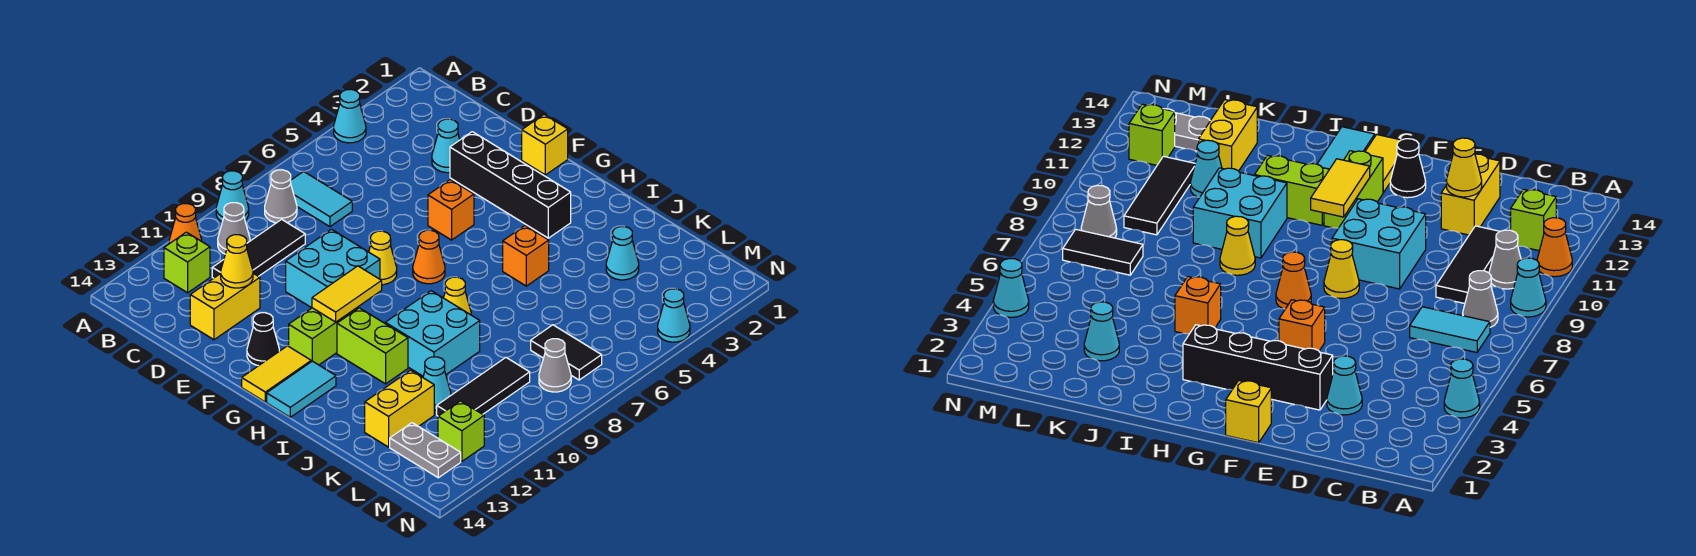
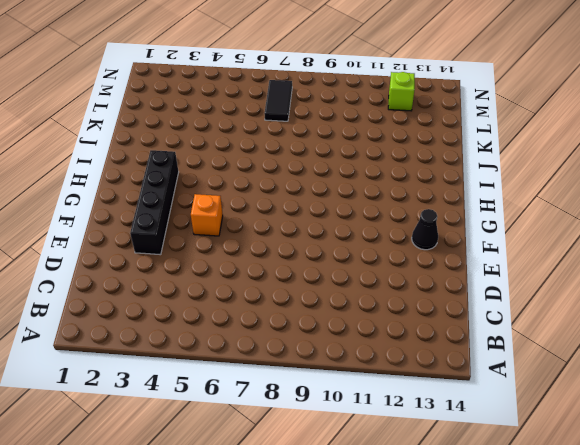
none -> cyan cone A4 level 1
none -> cyan cone A9 level 1
none -> orange cone A11 level 1
none -> cyan tile B7:C7 level 1

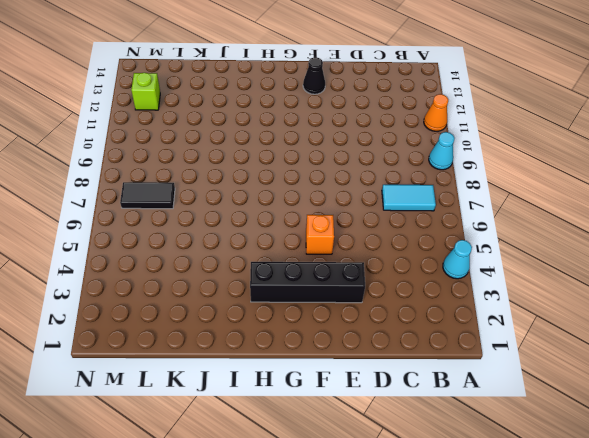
none -> grey cone B8 level 1
none -> grey cone B10 level 1
none -> lime brick B12 level 1
none -> black tile C9:C11 level 1

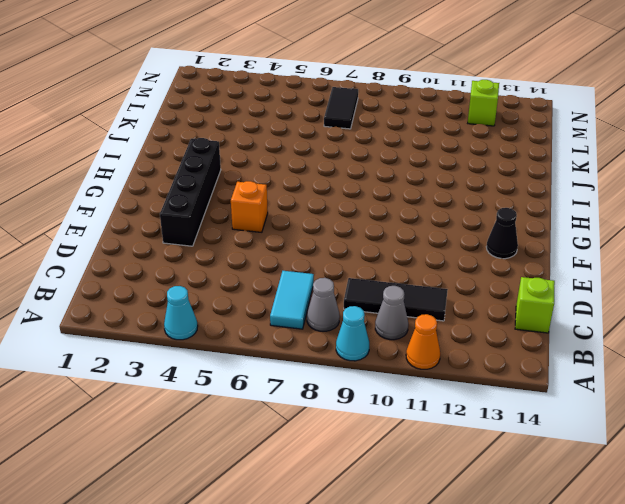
lime brick C14 level 1 -> lime brick B12 level 1
none -> cyan cone D3 level 1
none -> yellow brick D12:D13 level 1
none -> cyan brick E9:F10 level 1
none -> yellow brick F1 level 1

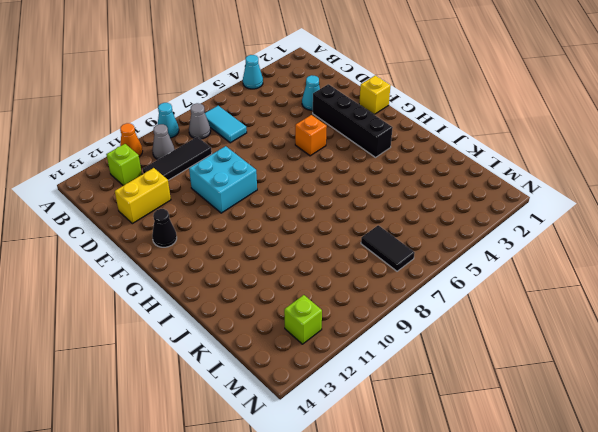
none -> yellow cone F8 level 1
none -> orange cone G7 level 1
none -> lime brick G11:G12 level 1
none -> yellow tile G13:G14 level 1

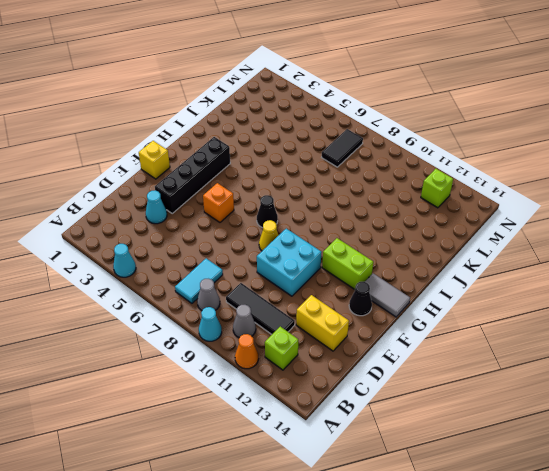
black cone G7 level 1 -> orange cone G7 level 1
grey tile G13:G14 level 1 -> yellow tile G13:G14 level 1
none -> lime brick H11:I11 level 1
none -> cyan tile H13:H14 level 1
none -> orange brick I5 level 1
none -> yellow cone I8 level 1

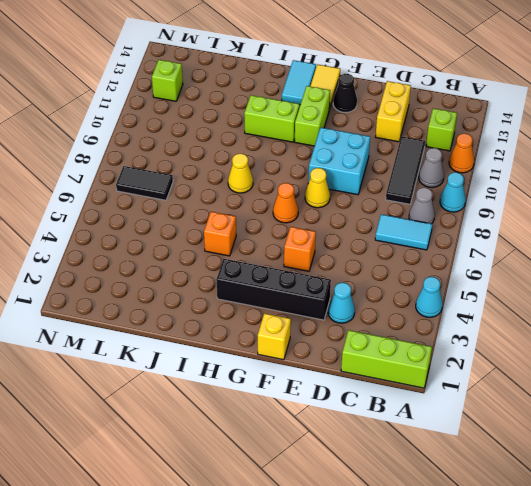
lime brick A1:C1 level 1 -> none
none -> cyan brick I9:J10 level 1
none -> cyan cone K3 level 1
none -> cyan cone K11 level 1
none -> yellow brick K12:K13 level 1

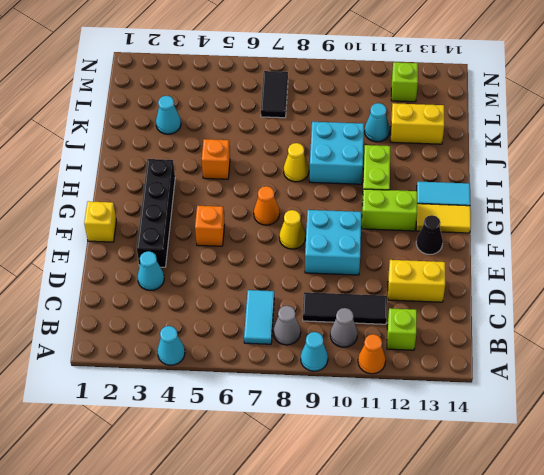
none -> black tile L9:L11 level 1
none -> grey plate L13:M13 level 1
none -> grey cone M8 level 1
none -> cyan cone N4 level 1

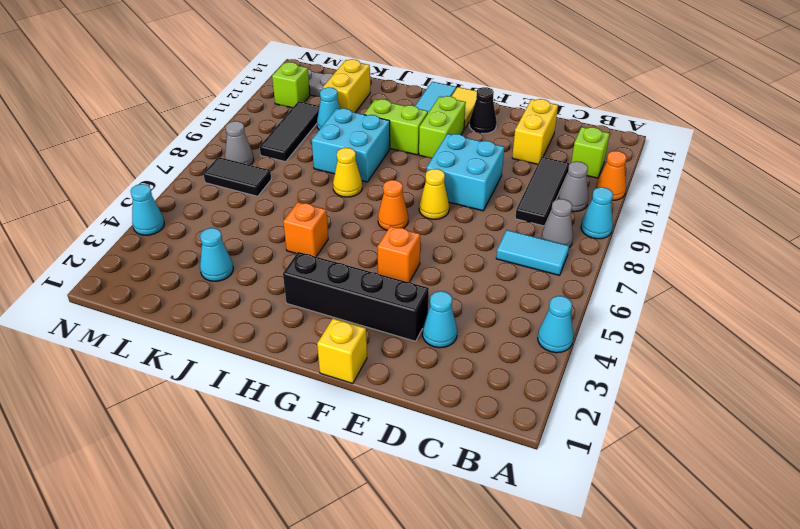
none -> yellow cone D12 level 2
none -> yellow tile G10:G11 level 2

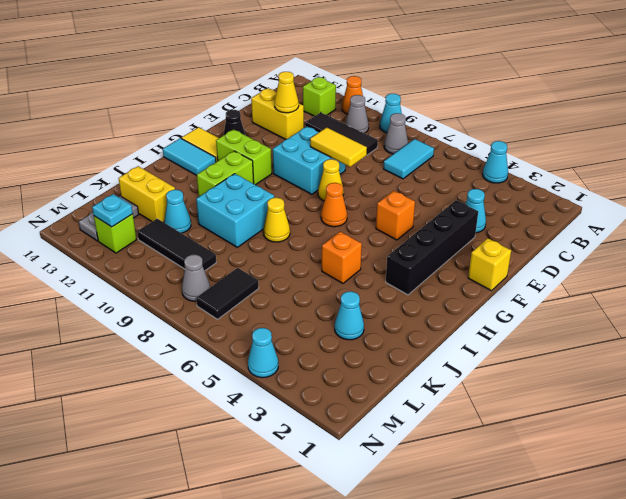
yellow tile E8:E9 level 2 -> yellow tile G10:G11 level 2
cyan plate M12 level 2 -> none

